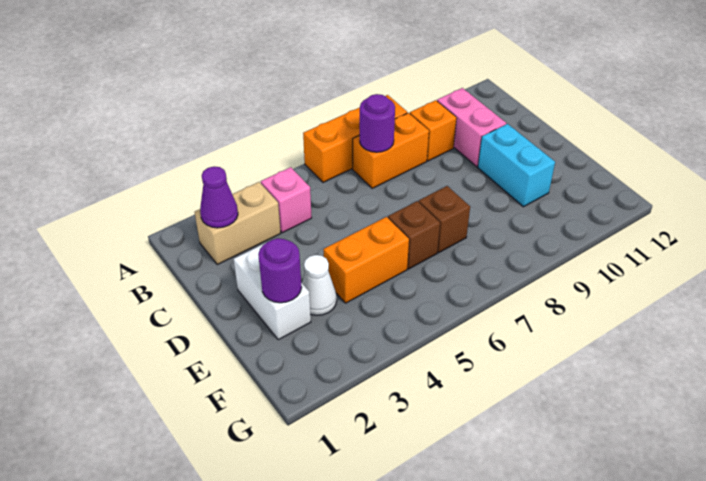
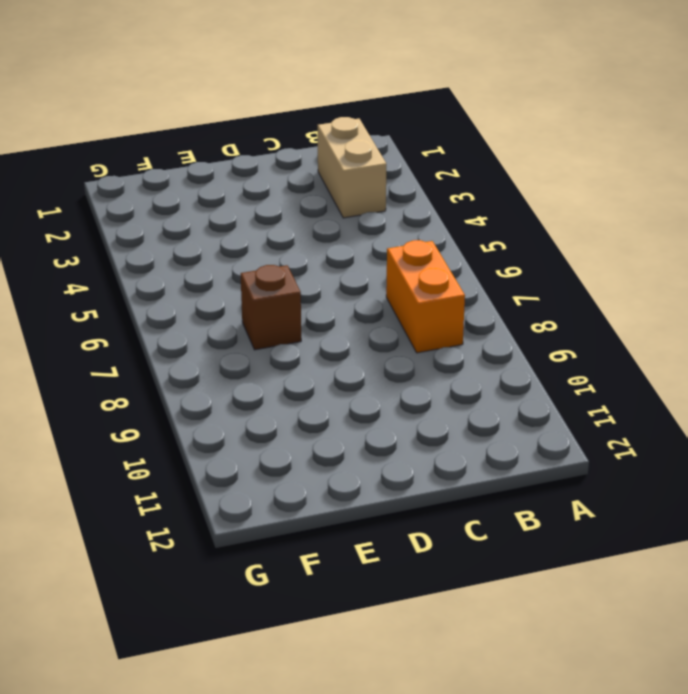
none -> orange brick A6:A8 level 1
none -> pink brick B4 level 1
none -> orange brick B9 level 1

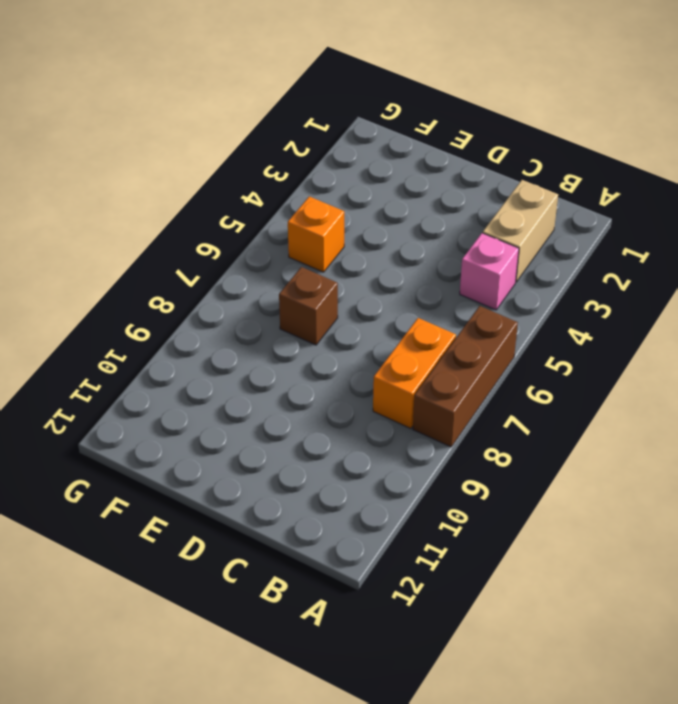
brown brick A6:A8 level 1 -> orange brick A6:A8 level 1
orange brick F5 level 1 -> orange brick B9 level 1
none -> pink brick B10:C10 level 1
none -> white brick D2:E2 level 1
none -> cyan brick D10:E10 level 1

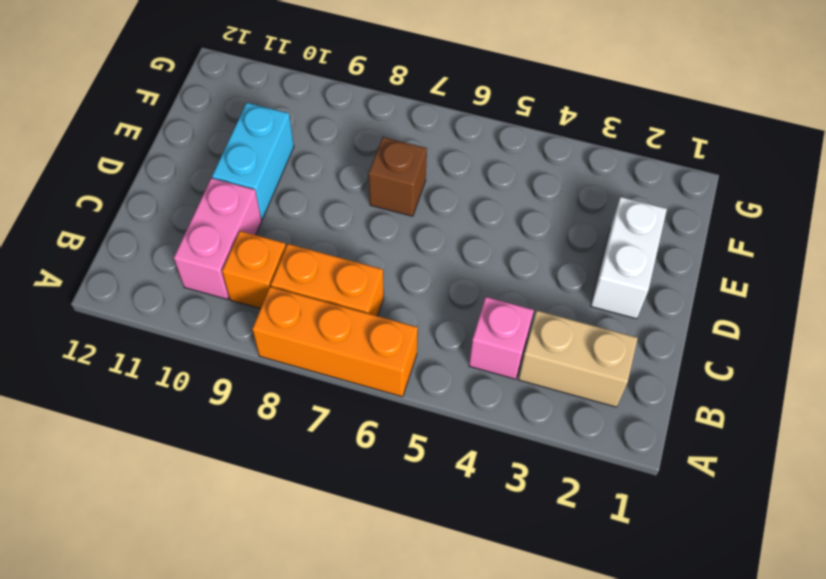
none -> white cone E3 level 1
none -> orange brick E4:E5 level 1
none -> brown brick E6 level 1

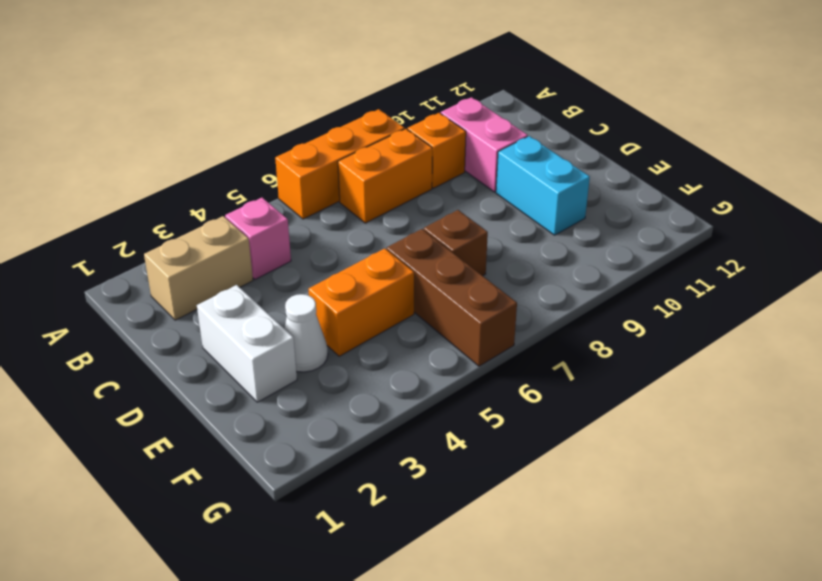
brown brick E6:G6 level 1 -> brown brick E6 level 1
none -> purple cone B2 level 2
none -> purple round brick B7 level 2
none -> purple round brick E2 level 2

